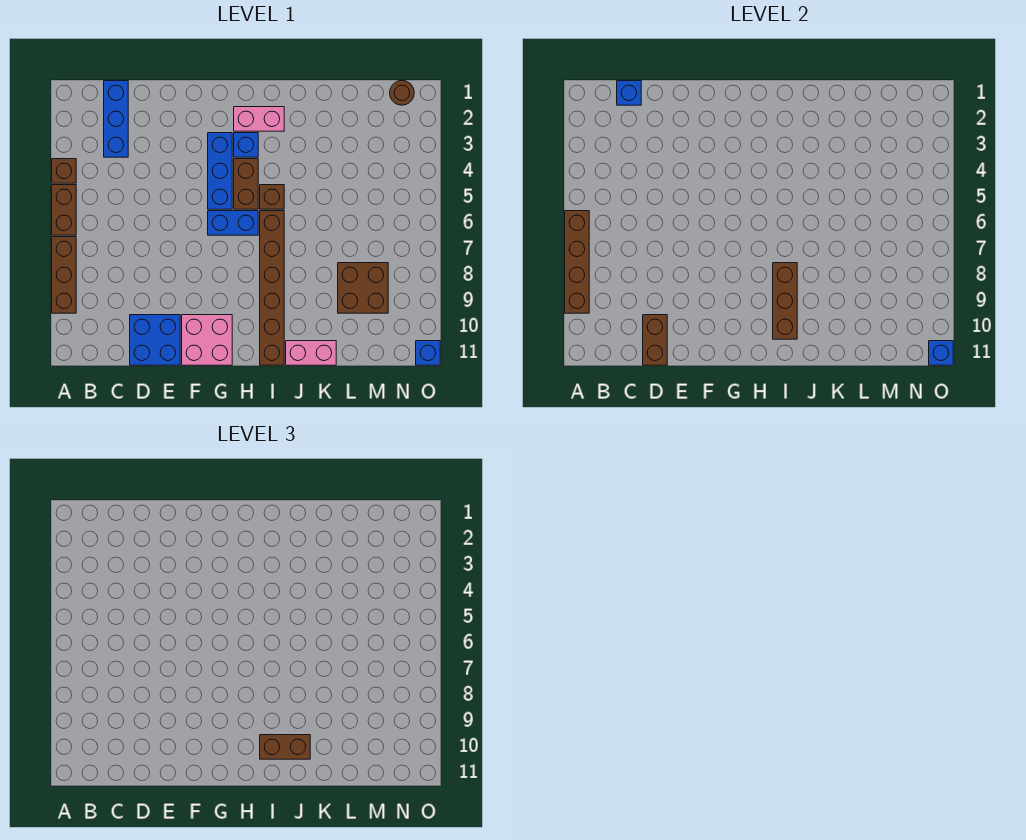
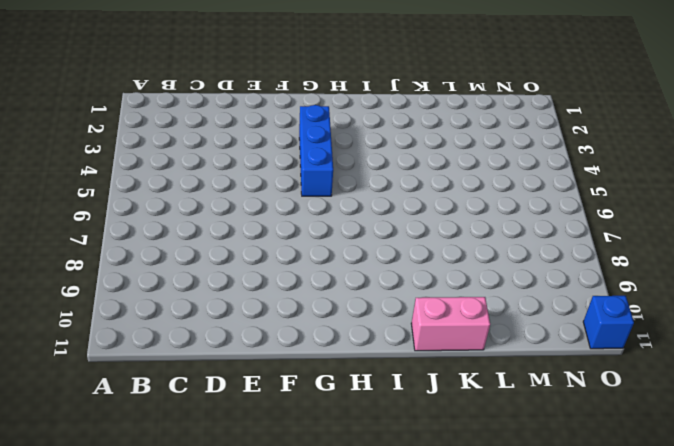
none -> brown brick A4 level 1
none -> brown brick A5:A6 level 1
none -> brown brick A7:A9 level 1

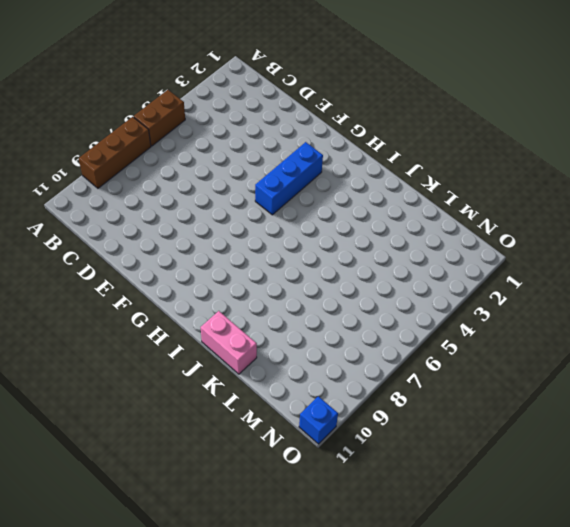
none -> brown brick A4 level 1
none -> blue brick C1:C3 level 1
none -> blue brick D10:E11 level 1

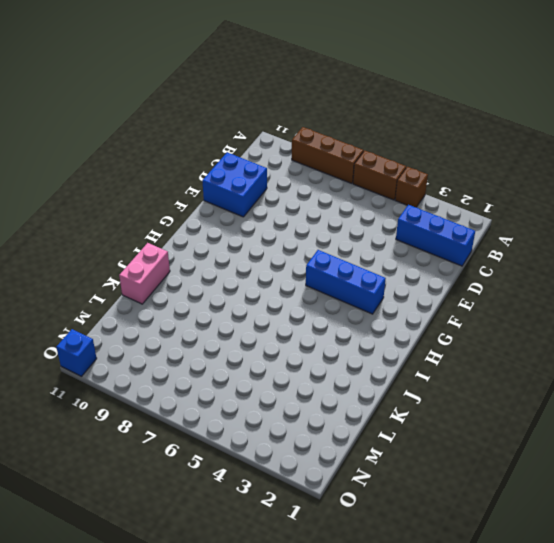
none -> pink brick F10:G11 level 1
none -> blue brick G6:H6 level 1
none -> pink brick H2:I2 level 1

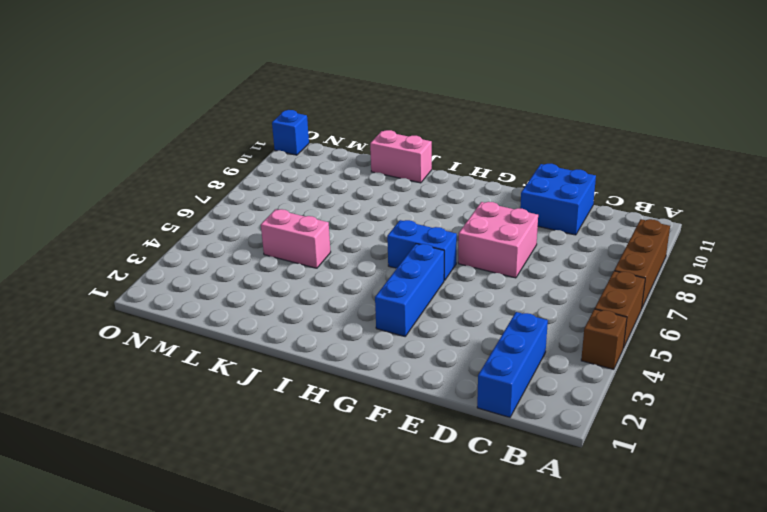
pink brick E7:F8 level 1 -> pink brick F10:G11 level 1
pink brick K5:L5 level 1 -> pink brick H2:I2 level 1
none -> blue brick H3 level 1
none -> brown brick H4:H5 level 1
none -> brown brick I5 level 1

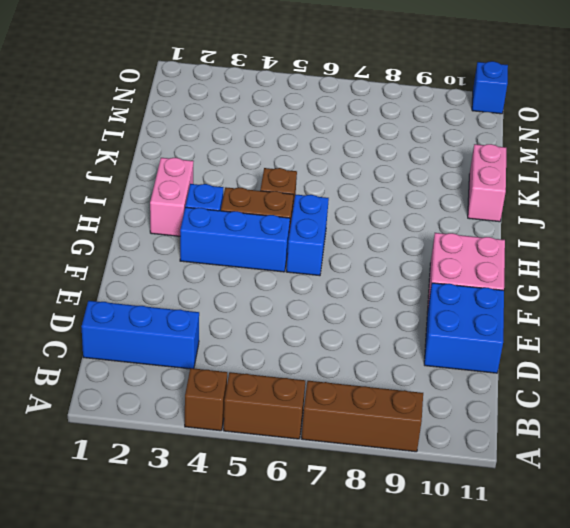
none -> brown brick I6:I11 level 1
none -> brown brick L8:M9 level 1
none -> brown round brick N1 level 1

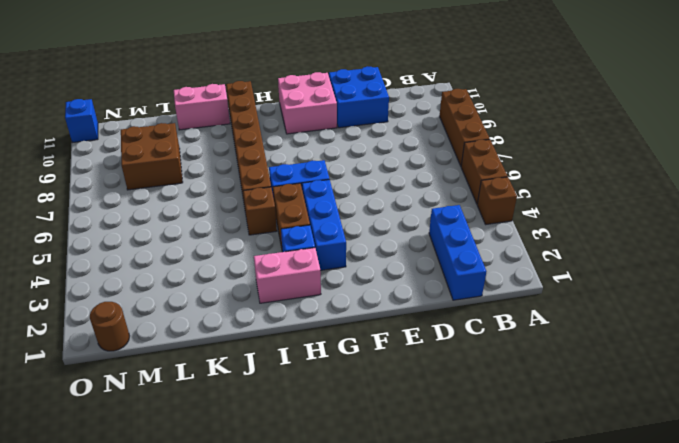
none -> brown brick A6:A9 level 2
none -> blue brick C1 level 2
none -> brown brick D10:D11 level 2

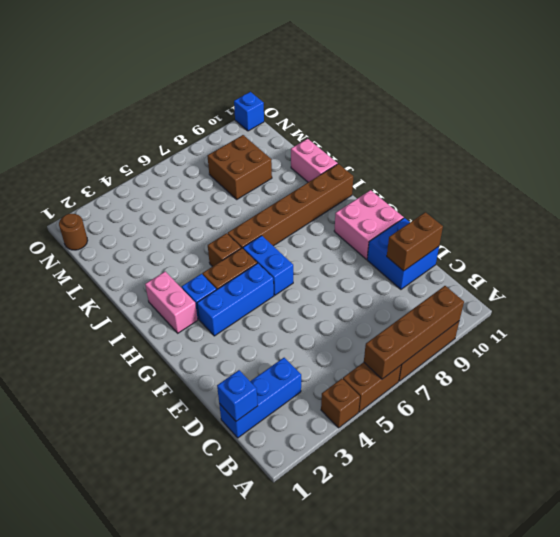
none -> brown brick I8:I10 level 2
none -> blue brick O11 level 2
none -> brown brick I10:J10 level 3

